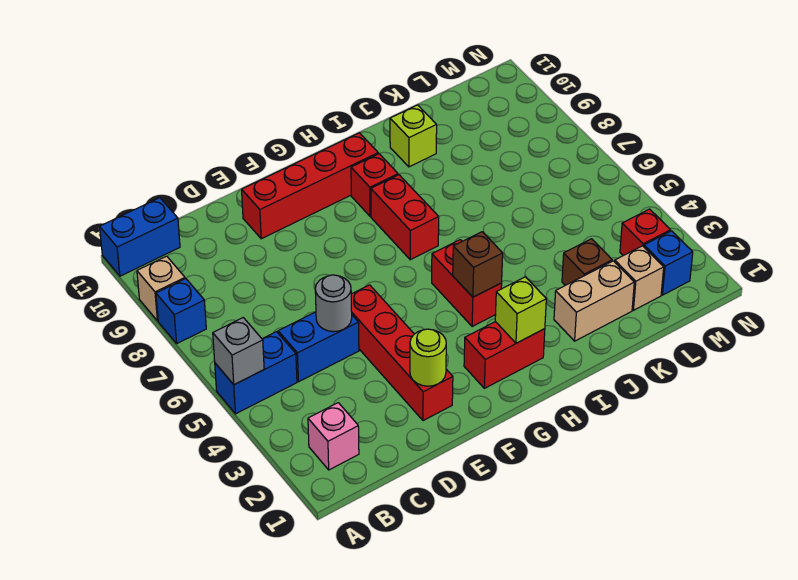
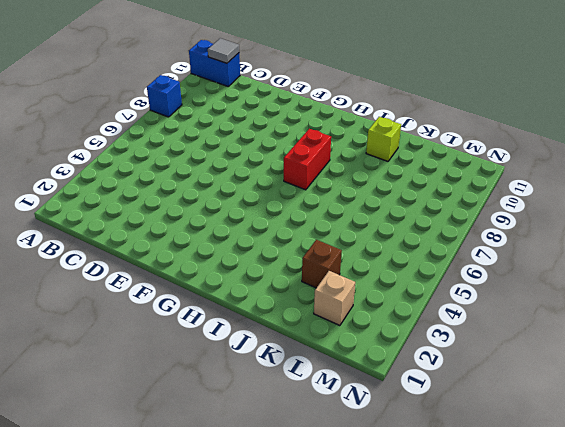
grey tile B11 level 2 -> none
none -> blue brick A5:B5 level 1
none -> tan brick A9 level 1
none -> pink brick B2 level 1

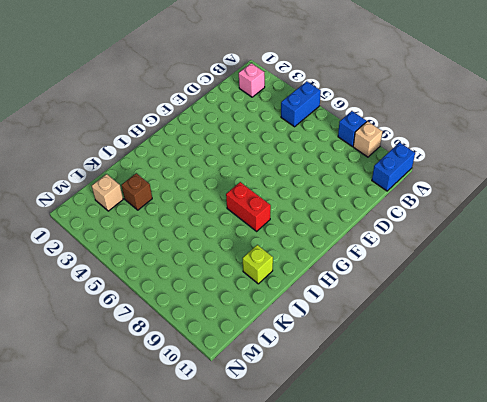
none -> blue brick C5:D5 level 1
none -> red brick E2:E5 level 1
none -> red brick E10:H10 level 1

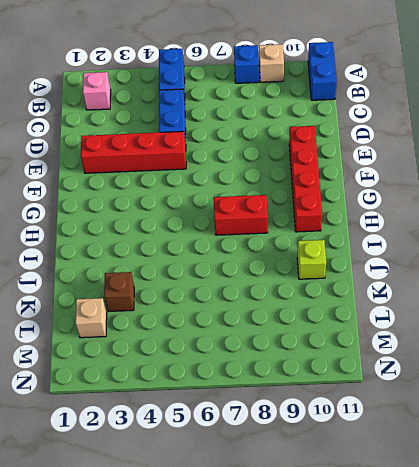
none -> red brick G2:H2 level 1
none -> red brick H4:H5 level 1
none -> red brick H9 level 1

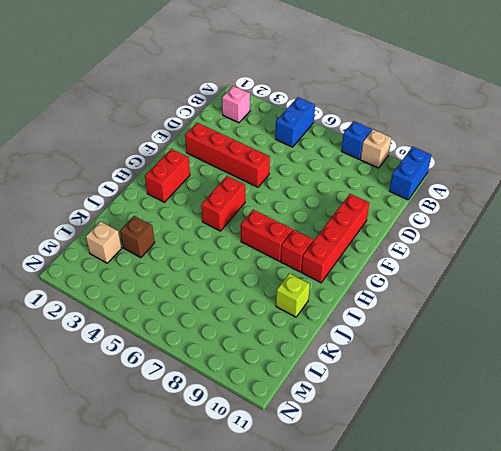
red brick G5:H5 level 1 -> red brick H4:H5 level 1
none -> blue brick C5:D5 level 1
none -> tan brick J2:K2 level 1
none -> blue brick M2 level 1

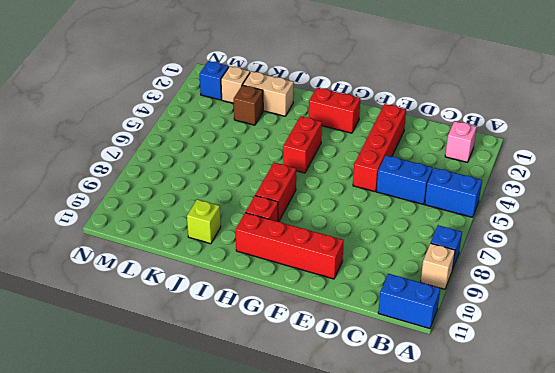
none -> red brick M3 level 1
none -> grey brick A5 level 2
none -> grey round brick D5 level 2

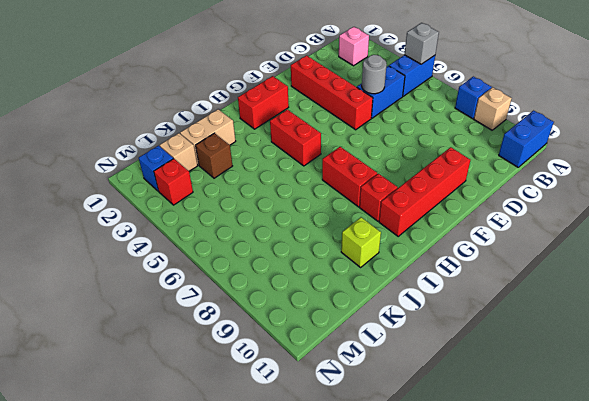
none -> lime round brick E2 level 2
none -> lime brick H2 level 2
none -> brown brick H4 level 2

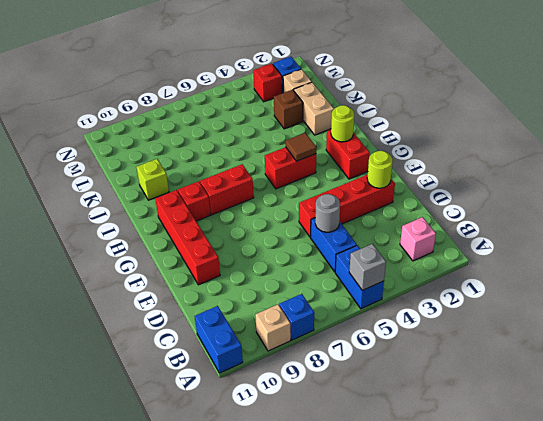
lime round brick H2 level 2 -> lime brick H2 level 2
brown tile H4 level 2 -> brown brick H4 level 2

